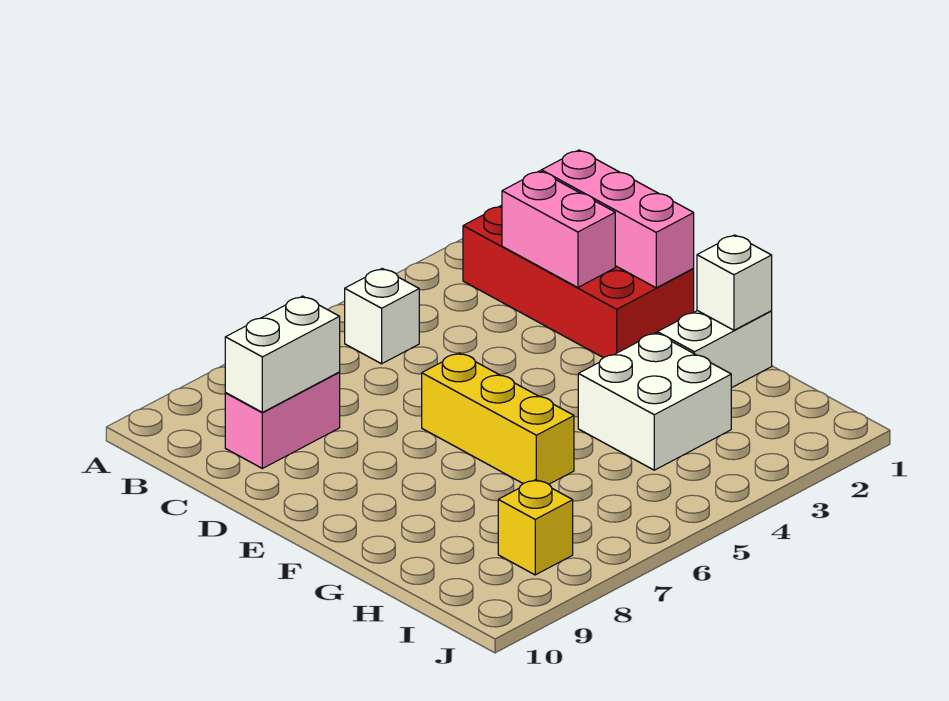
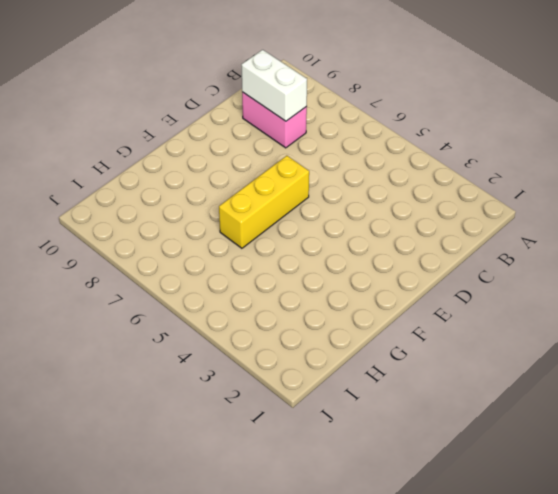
none -> red brick B1:E2 level 1
none -> white brick B5 level 1

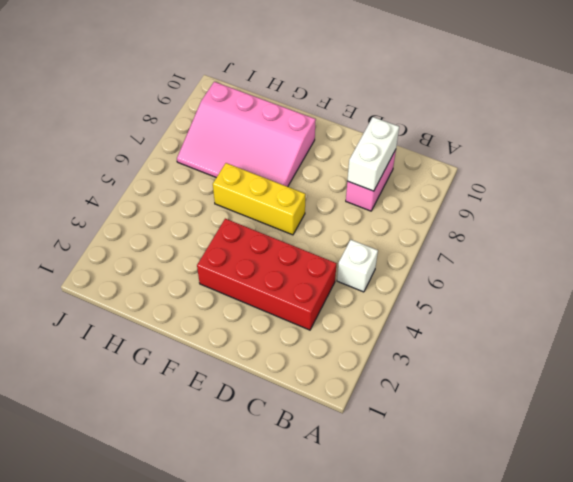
red brick C3:F4 level 1 -> red brick B1:E2 level 1
pink slope F7:I9 level 1 top 9 -> yellow brick I8 level 1
none -> white brick G1:G2 level 1
none -> white brick G3:H4 level 1

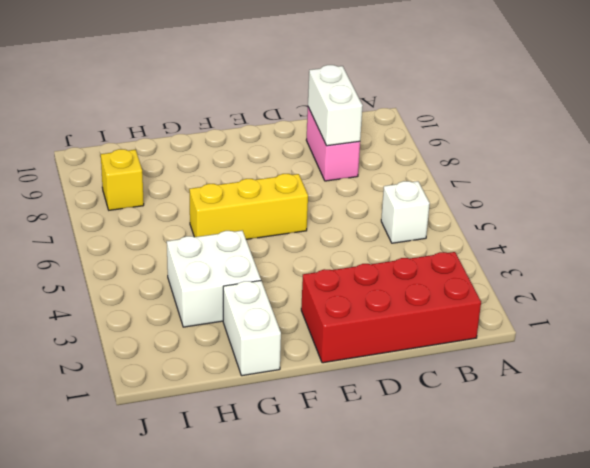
none -> pink brick C1:E1 level 2
none -> pink brick C2:D2 level 2

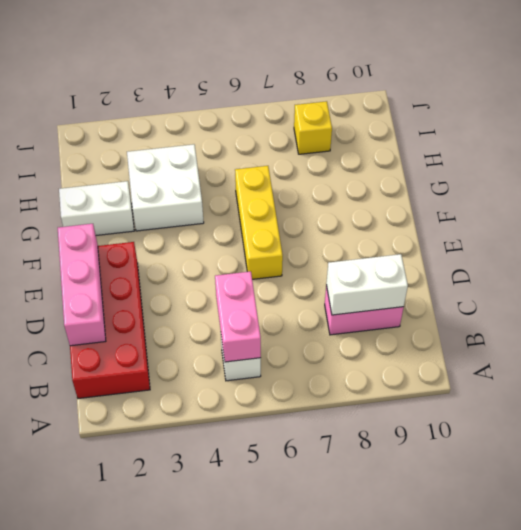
pink brick B5:C5 level 2 -> pink brick C2:D2 level 2
none -> white brick G1 level 2

